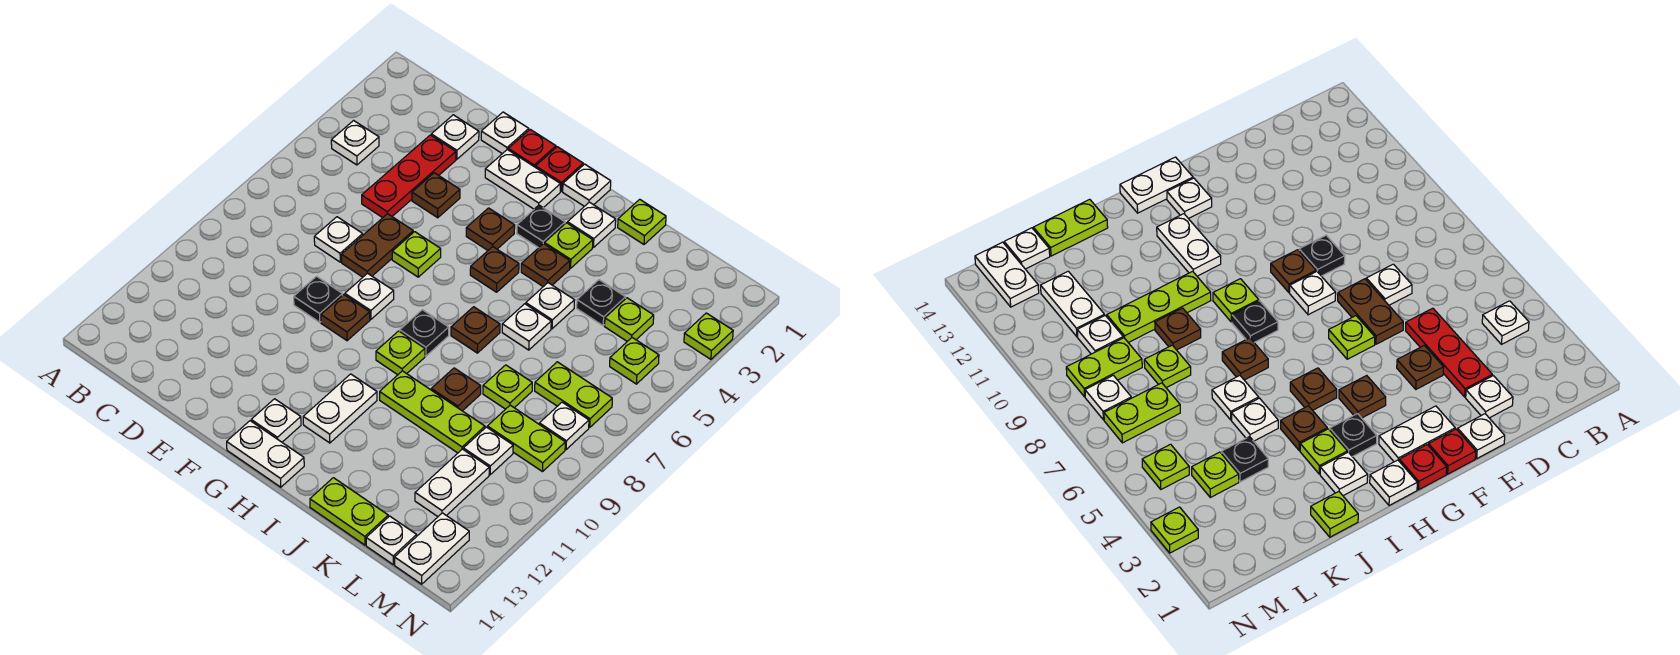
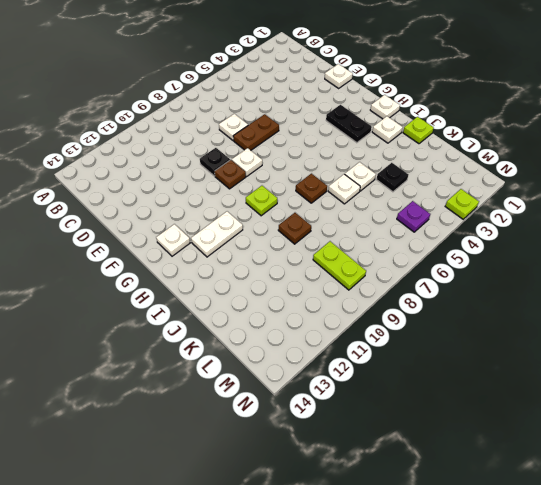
black plate G3:H3 level 1 -> black plate H3 level 1
purple plate M5 level 1 -> lime plate M5 level 1
none -> white plate B4 level 1
none -> white plate D2 level 1
none -> red plate D3:D5 level 1
none -> brown plate E4 level 1

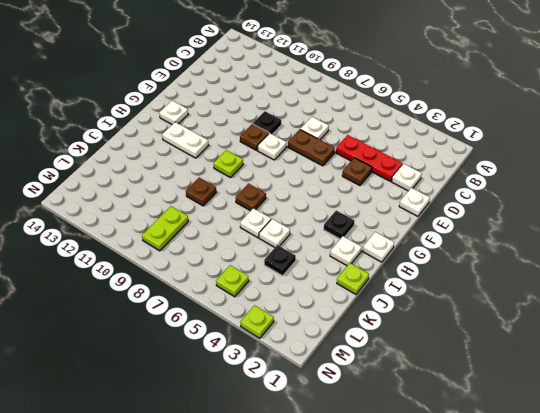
none -> white plate B4 level 1
none -> red plate F1 level 1
none -> white plate F2:G2 level 1
none -> lime plate F6 level 1

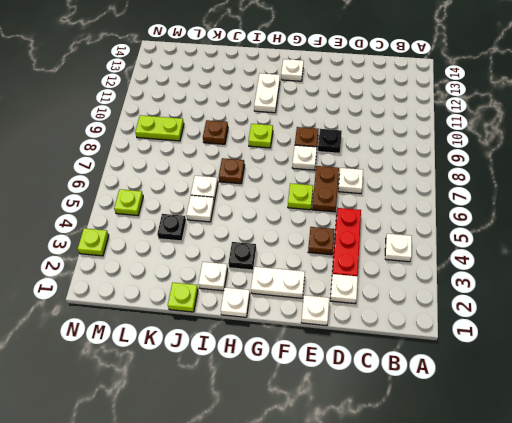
none -> red plate F1 level 1
none -> red plate G1 level 1
none -> brown plate G4 level 1
none -> white plate G14:H14 level 1

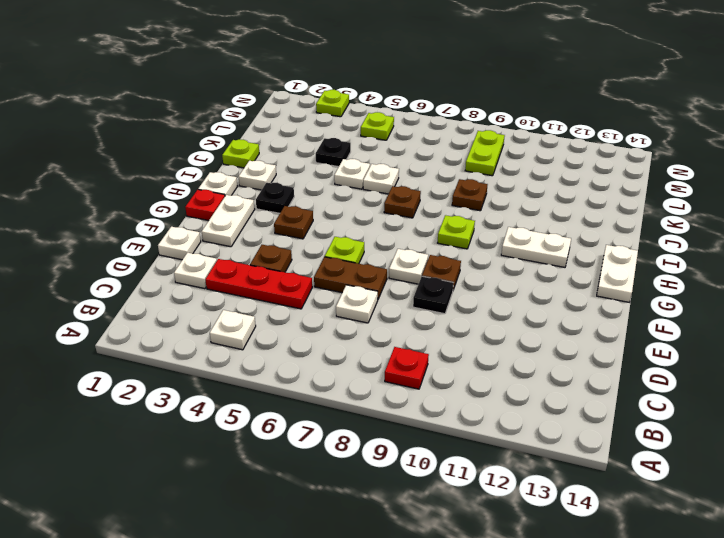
red plate B9 level 1 -> red plate F1 level 1
none -> white plate G13 level 1
none -> brown plate H5 level 1
none -> black plate H8 level 1
none -> lime plate I3 level 1

